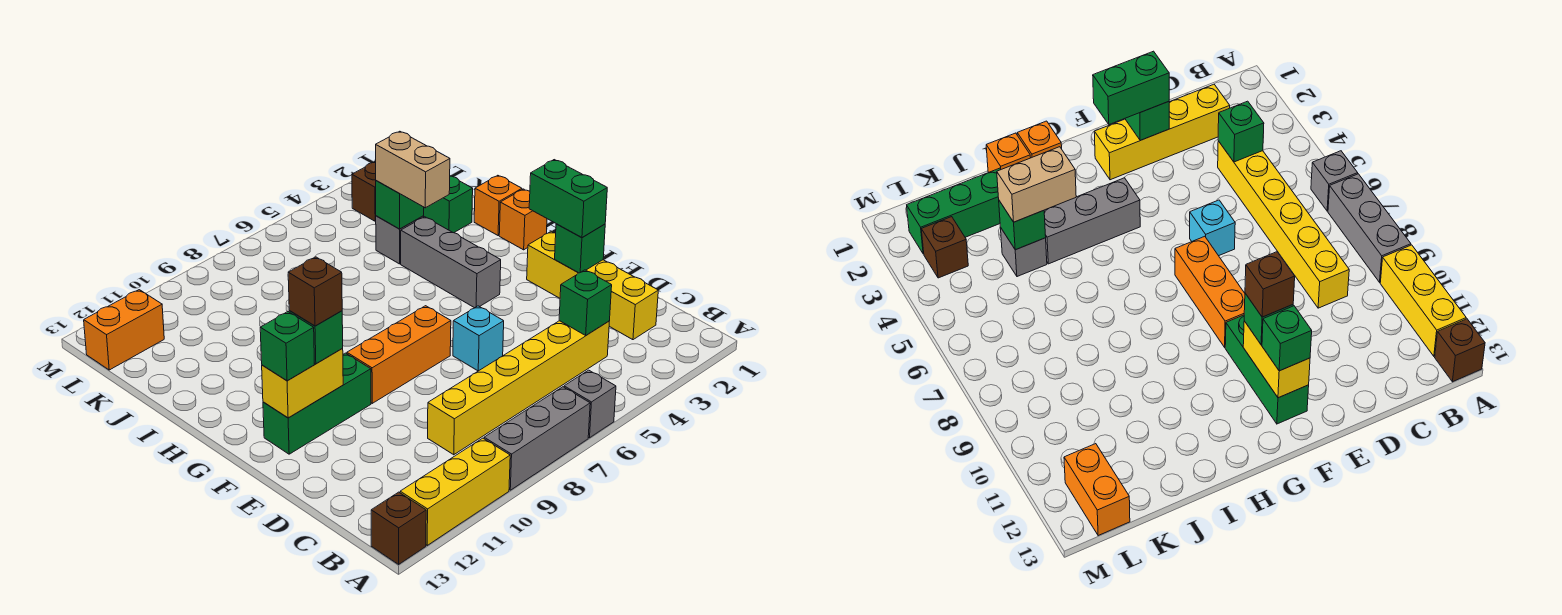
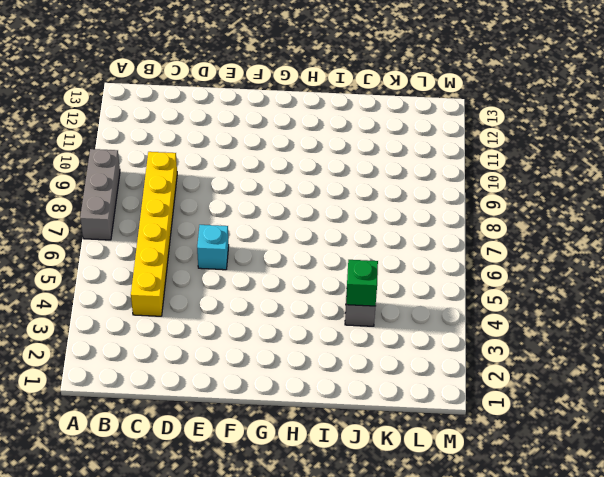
none -> grey brick A6 level 1
none -> yellow brick A10:A12 level 1
none -> brown brick A13 level 1

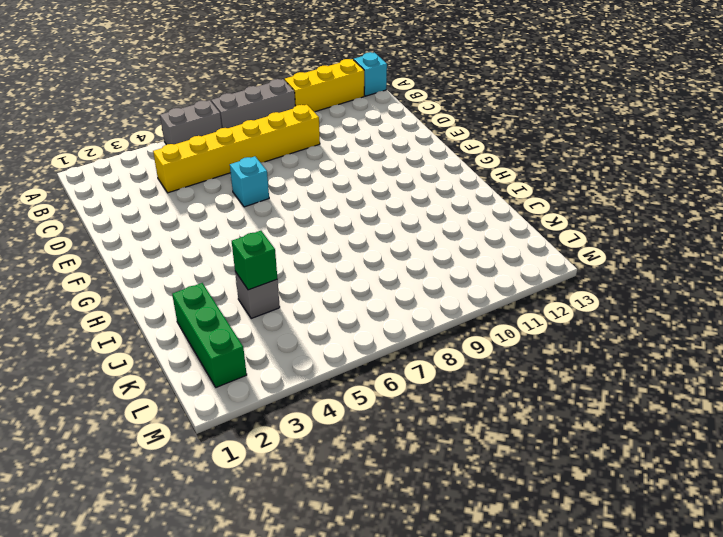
grey brick A5:A6 level 1 -> grey brick A6 level 1
cyan brick A13 level 1 -> brown brick A13 level 1
none -> yellow brick C2:F2 level 1
none -> orange brick F7:F9 level 1
none -> green brick F10:F12 level 1

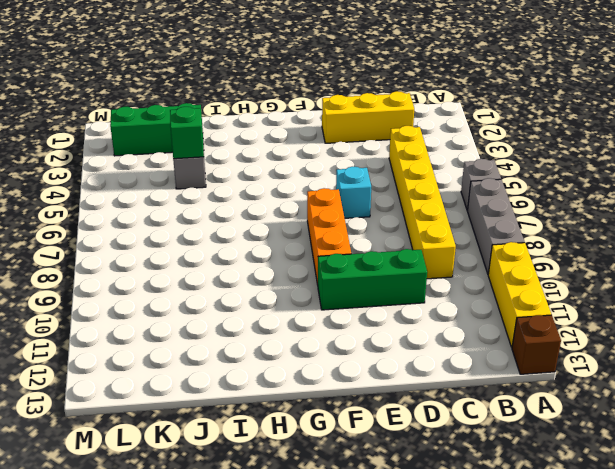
yellow brick C2:E2 level 1 -> yellow brick C2:F2 level 1
green brick D10:F10 level 1 -> green brick F10:F12 level 1
none -> grey brick G4:I4 level 1
none -> orange brick H1 level 1
none -> orange brick I1 level 1

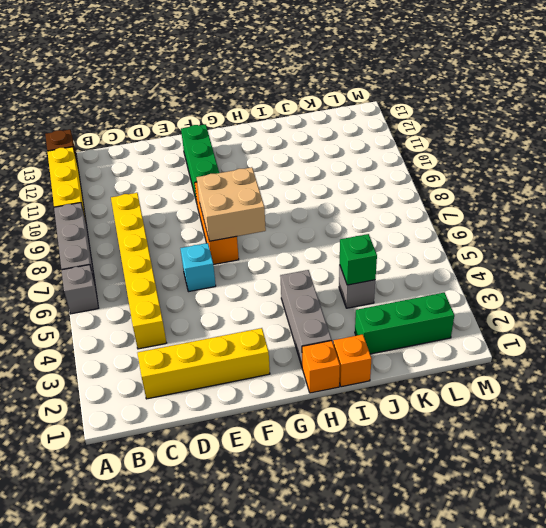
tan brick F7:G8 level 2 -> none
grey brick H2:H4 level 1 -> grey brick G4:I4 level 1
none -> brown brick L3 level 1
none -> orange brick L12:L13 level 1
none -> green brick C4 level 2

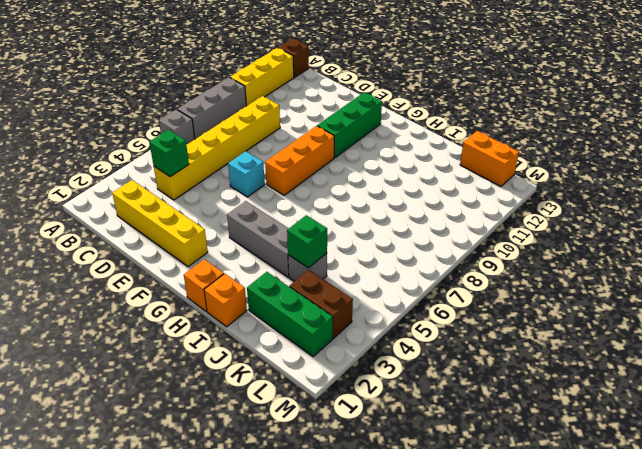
brown brick K3:L3 level 1 -> brown brick L3 level 1
orange brick K13:L13 level 1 -> orange brick L12:L13 level 1
none -> green brick E2 level 2
none -> yellow brick F11:F12 level 2
none -> green brick E2:F2 level 3

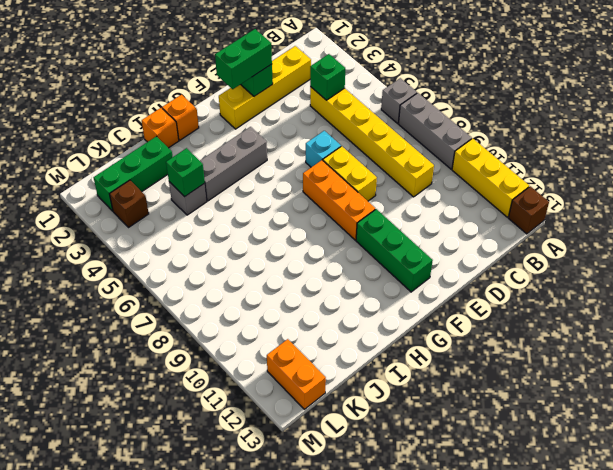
yellow brick E7:E8 level 1 -> yellow brick F11:F12 level 2
none -> green brick F11 level 3
none -> green brick F12 level 3
none -> tan brick I4:J4 level 3

